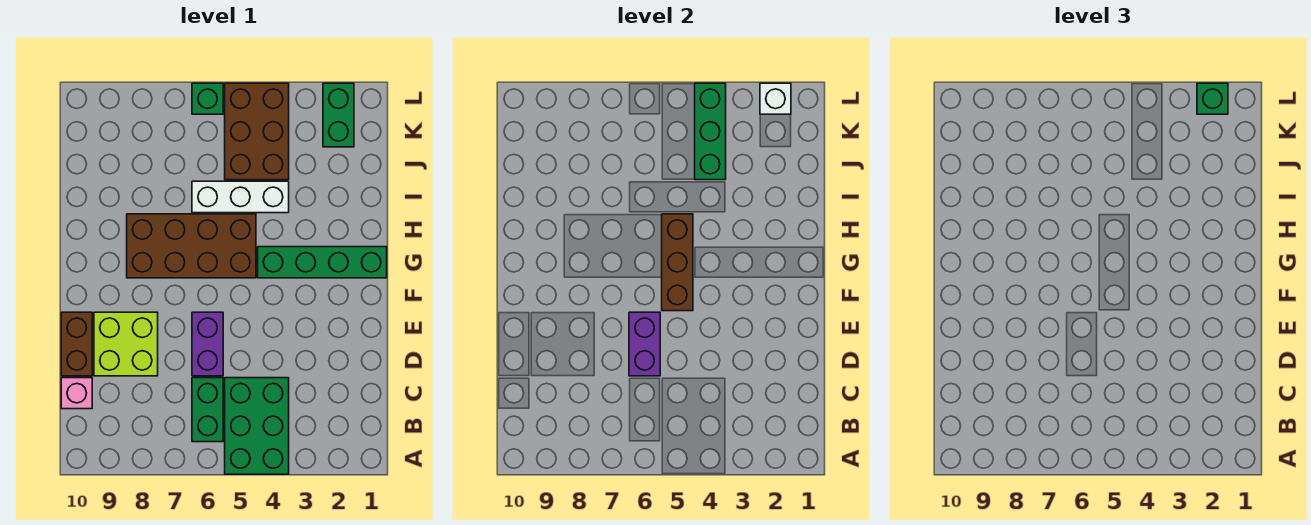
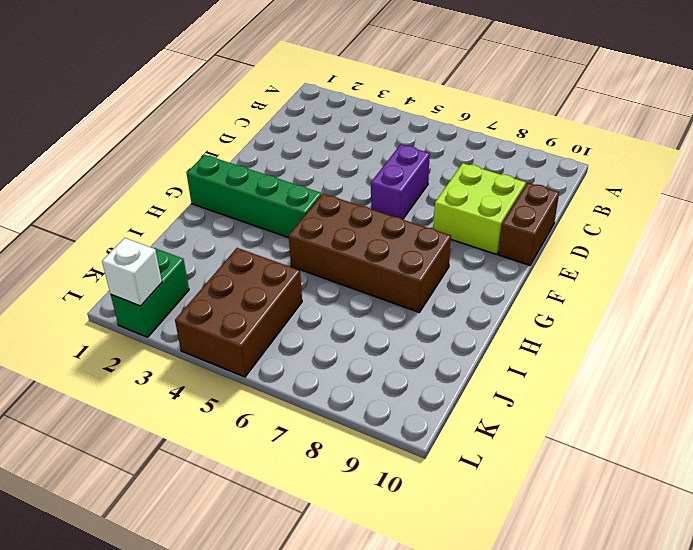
none -> green brick A4:C5 level 1
none -> green brick B6:C6 level 1
none -> pink brick C10 level 1

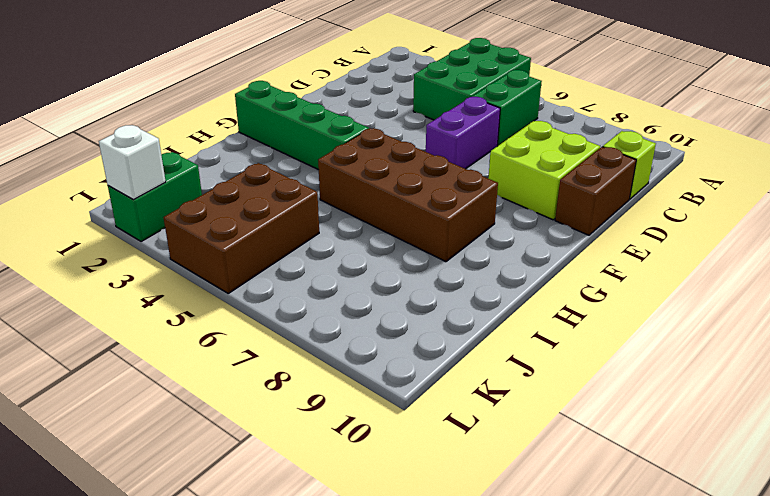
lime brick C10 level 1 -> pink brick C10 level 1
none -> white brick I4:I6 level 1
none -> green brick L6 level 1
none -> purple brick D6:E6 level 2

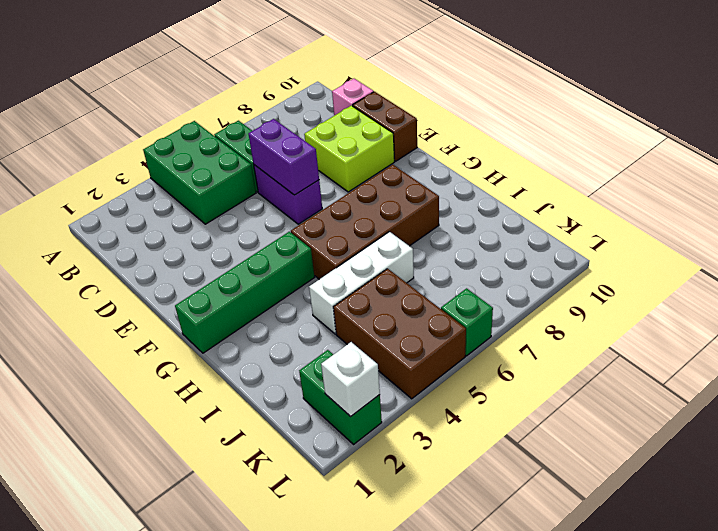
none -> brown brick F5:H5 level 2
none -> green brick J4:L4 level 2
none -> green brick L2 level 3

